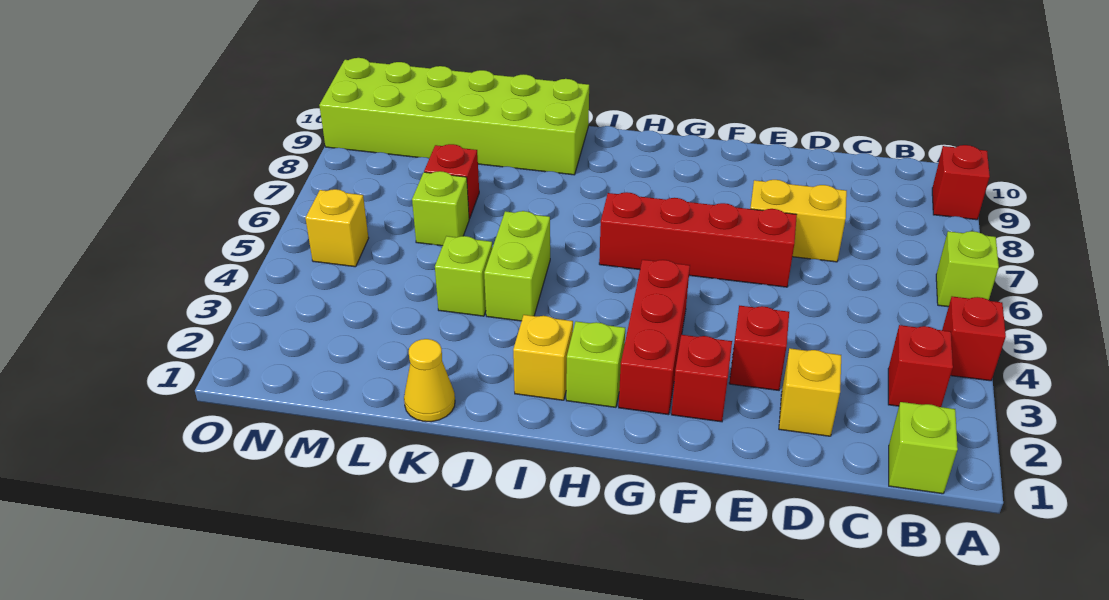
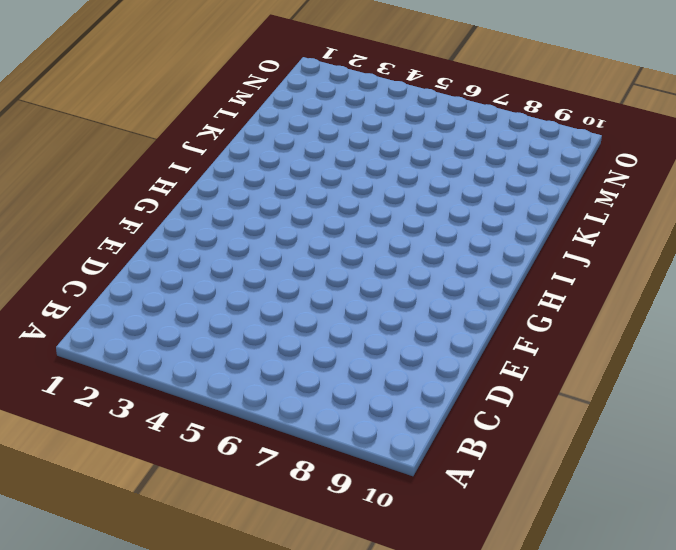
none -> red brick A4 level 1
none -> lime brick A6 level 1
none -> red brick A9 level 1

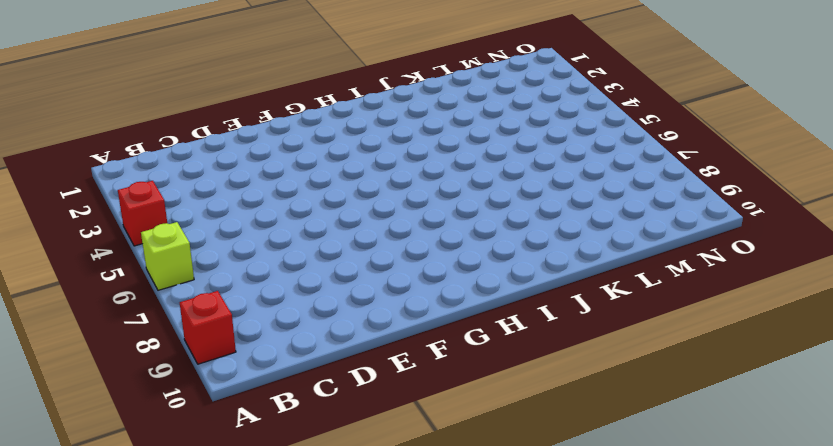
none -> lime brick B1 level 1
none -> red brick B3 level 1
none -> yellow brick D2 level 1

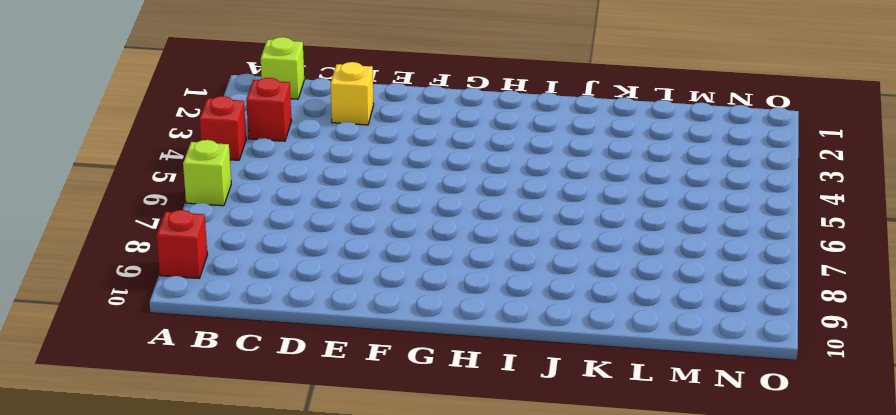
none -> yellow brick D7:E7 level 1
none -> red brick E3 level 1
none -> red brick E6:H6 level 1

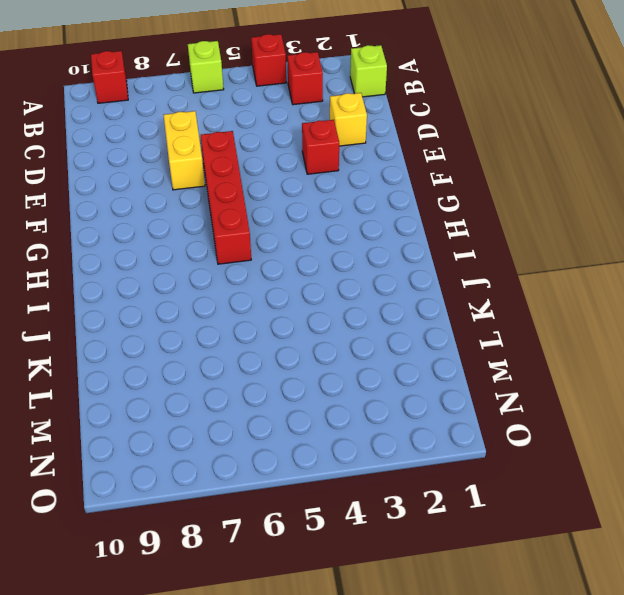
none -> red brick F2 level 1
none -> red brick G2:G4 level 1
none -> lime brick H2 level 1

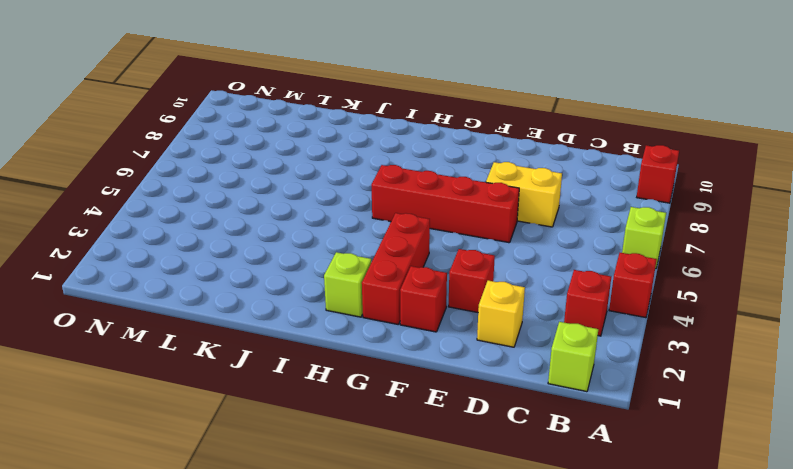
none -> yellow brick I2 level 1
none -> lime brick J4:J5 level 1
none -> lime brick J9:O10 level 1

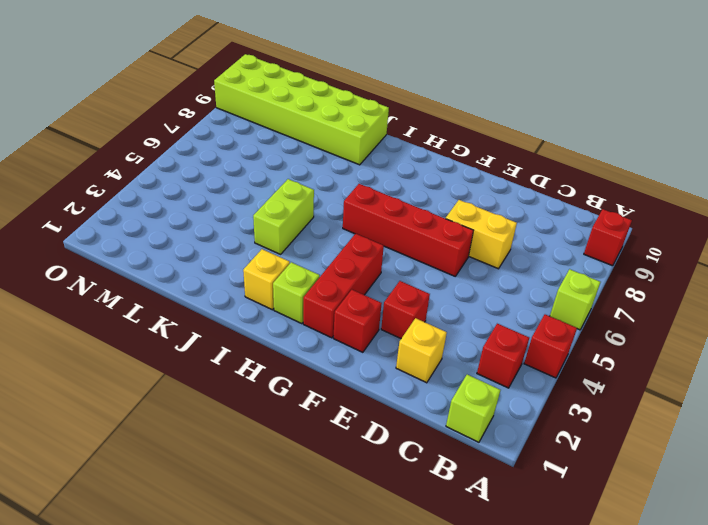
none -> yellow cone K1 level 1
none -> lime brick K4 level 1
none -> lime brick L6 level 1

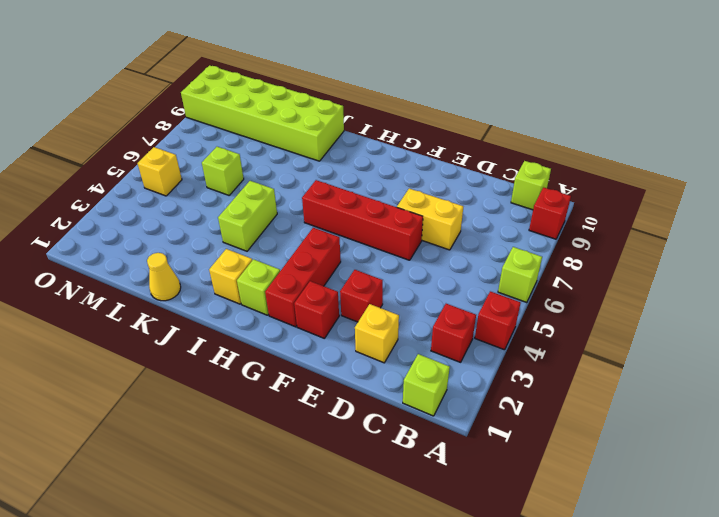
lime brick B10 level 1 -> lime brick K4 level 1
none -> red brick L7 level 1

